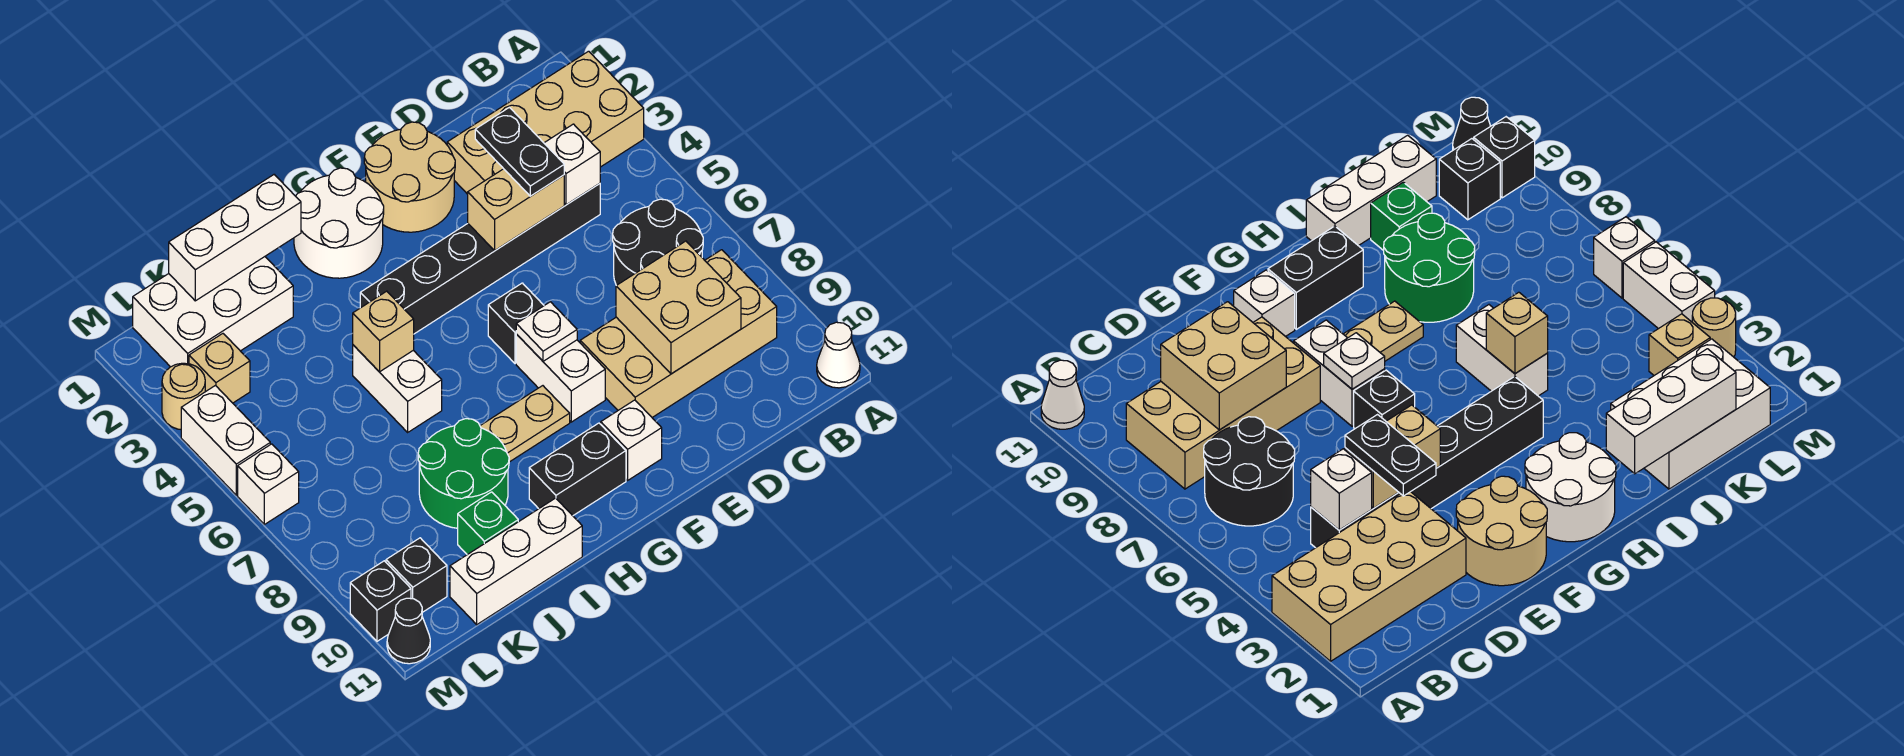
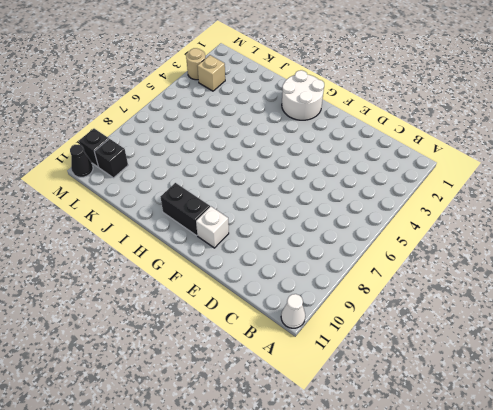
none -> tan brick A2:D3 level 1
none -> black round brick B6:C7 level 1
none -> tan brick B8:E9 level 1
none -> black brick C4:H4 level 1

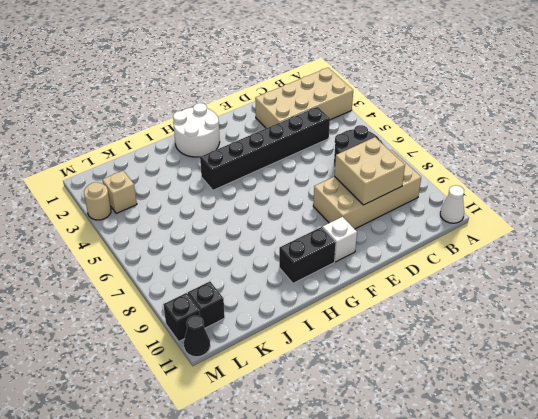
none -> tan round brick E1:F2 level 1
none -> black brick F6 level 1
none -> white brick F7:F8 level 1
none -> tan plate G8:H8 level 1

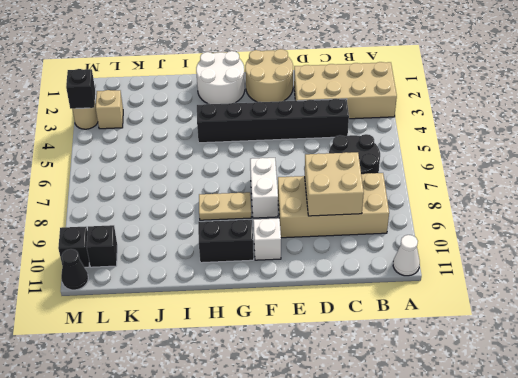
black brick M3 level 2 -> black brick F6 level 1
none -> white brick I5:I6 level 1
none -> green round brick I8:J9 level 1
none -> white brick I11:K11 level 1
none -> white brick J1:L2 level 1

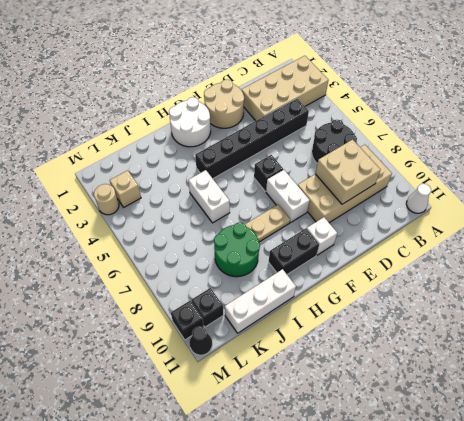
none -> white brick J1:L2 level 1
none -> green brick J10 level 1
none -> white brick M4:M5 level 1
none -> white brick M6 level 1

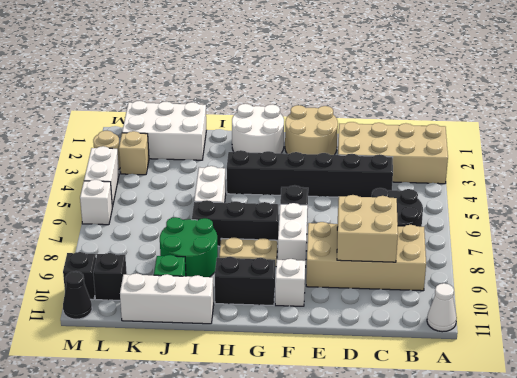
black brick G7:I7 level 1 -> none
none -> white brick C4 level 2
none -> tan brick D4:E4 level 2
none -> white plate F7 level 2
none -> white brick I1:K1 level 2

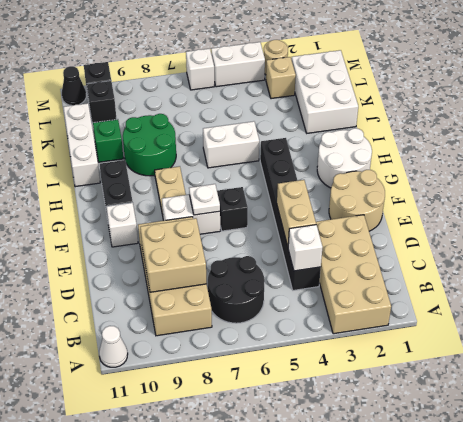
none -> white brick I1:K1 level 2
none -> tan brick I5 level 2
none -> black plate D3:D4 level 3

